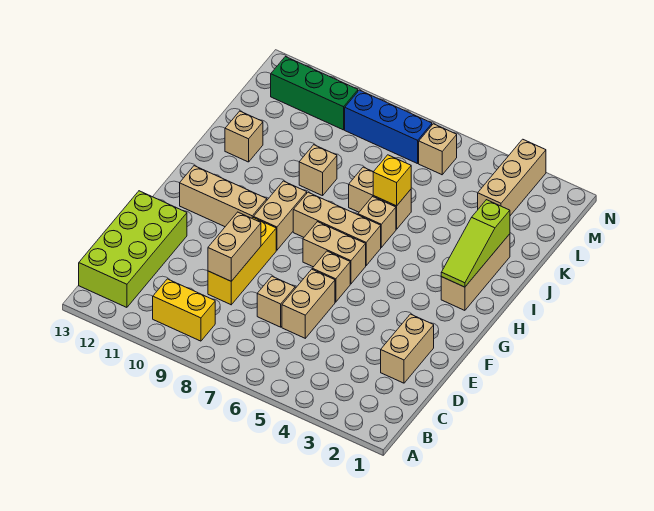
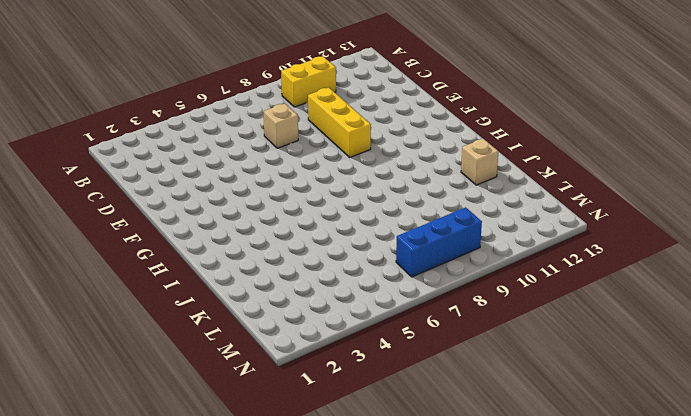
none -> lime brick B12:E13 level 1
none -> tan brick D2:E2 level 1
none -> tan brick D6:E6 level 1

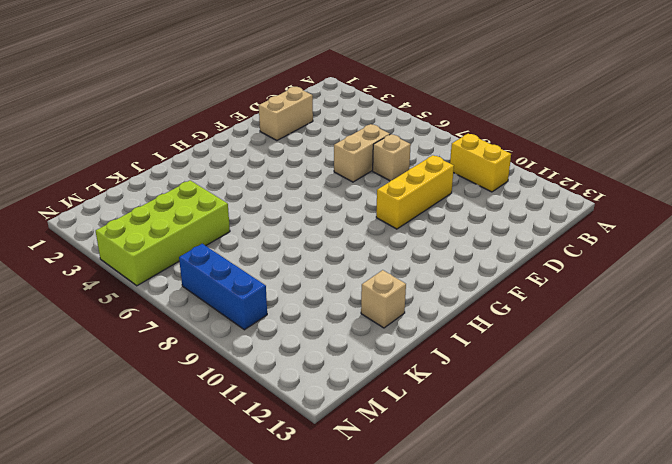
lime brick K4:N5 level 1 -> lime brick B12:E13 level 1
none -> tan brick F6 level 1
none -> tan brick G6:G7 level 1
none -> tan brick G9:H9 level 1

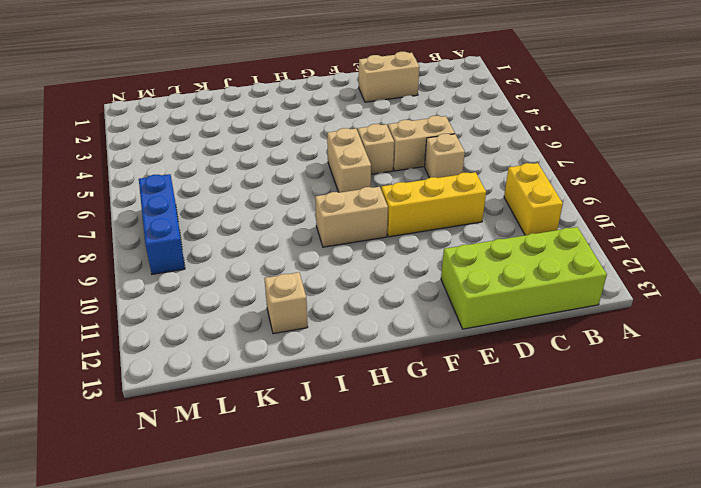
none -> tan brick G10:G12 level 1
none -> tan brick H2:J2 level 1
none -> tan brick H6:H8 level 1

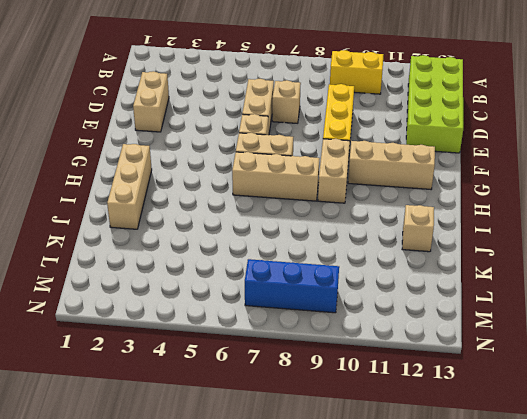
none -> tan brick I6 level 1
none -> tan brick J6:J7 level 1
none -> tan brick J9 level 1

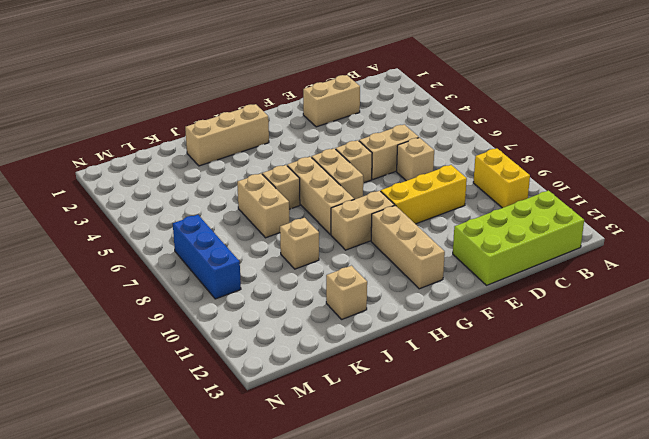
none -> tan brick L3:N3 level 1
none -> tan brick M6 level 1
none -> green brick M10:M12 level 1

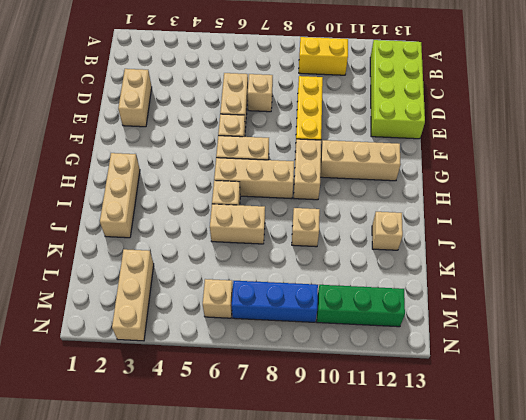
none -> tan brick D9:E9 level 2
none -> lime slope H2:J2 level 2 top J
none -> yellow brick J6 level 2

